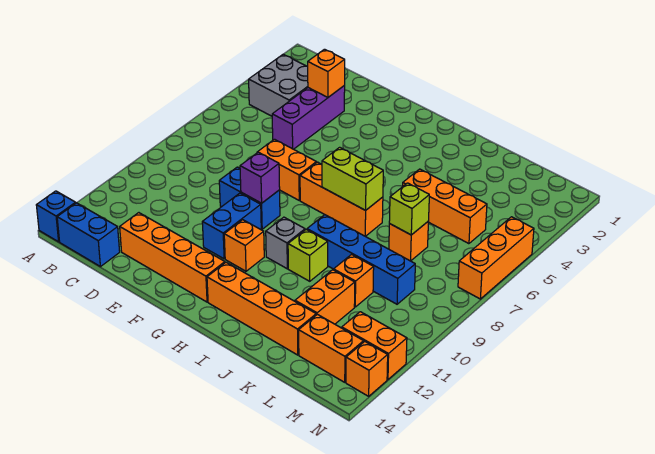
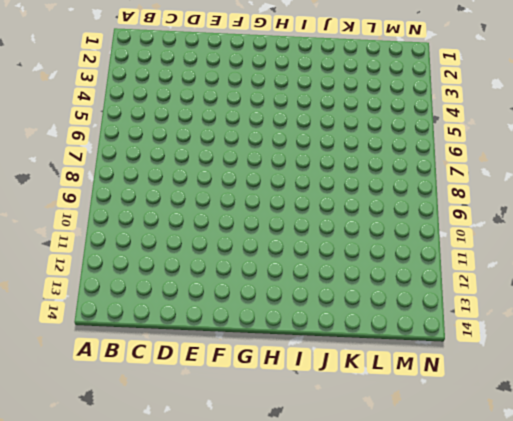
none -> blue brick A14 level 1
none -> grey brick B3:C4 level 1
none -> blue brick B14:C14 level 1

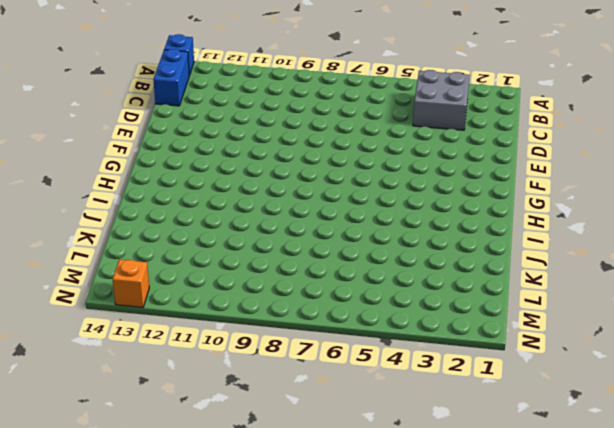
none -> purple brick D3:D5 level 1
none -> orange brick D13:G13 level 1
none -> orange brick E7:F7 level 1

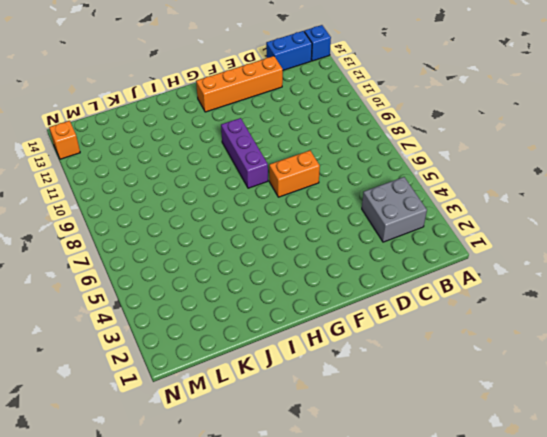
purple brick G8:G10 level 1 -> purple brick D3:D5 level 1
none -> blue brick E9:F9 level 1
none -> blue brick F10:F11 level 1
none -> orange brick G7:I7 level 1

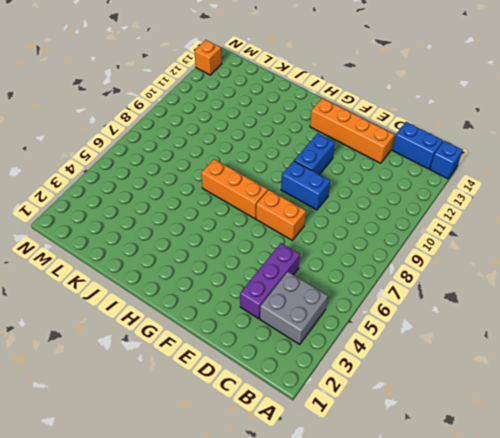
none -> orange brick G11 level 1
none -> grey brick H10 level 1
none -> orange brick H13:K13 level 1

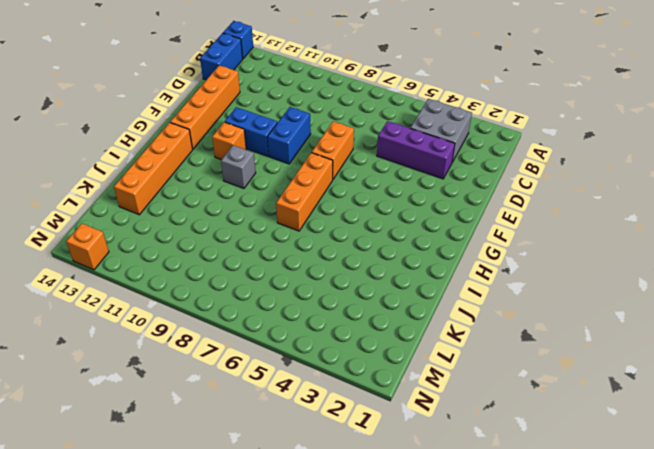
none -> blue brick I9:L9 level 1
none -> lime brick I10 level 1
none -> orange brick J5:L5 level 1

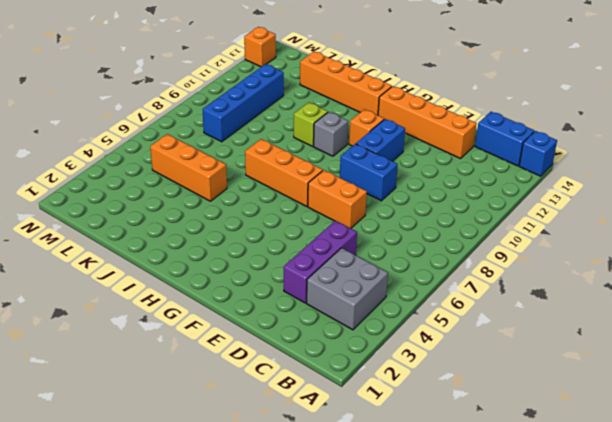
blue brick L8:L11 level 1 -> blue brick I9:L9 level 1
none -> orange brick K7 level 1
none -> orange brick K10 level 1
none -> orange brick K11:K12 level 1

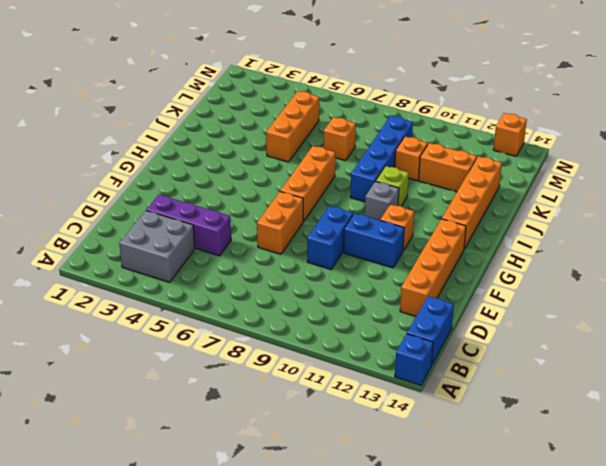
none -> orange brick L13:M13 level 1
none -> orange brick M12:N12 level 1
none -> orange brick N5:N7 level 1

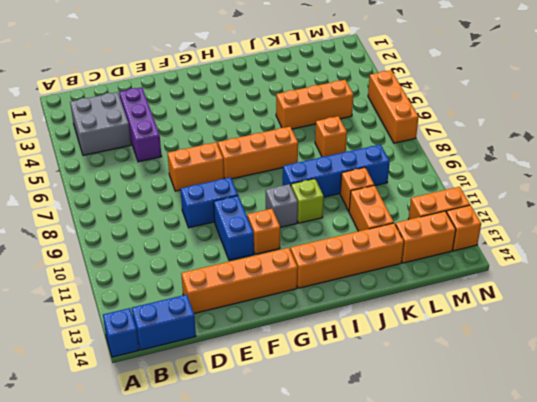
none -> orange brick D3 level 2
none -> purple brick F9 level 2
none -> lime brick H7:I7 level 2

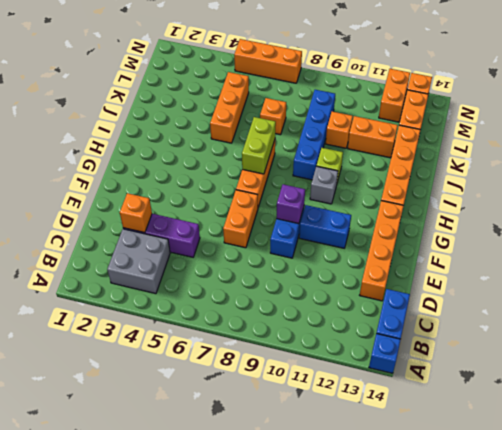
none -> orange brick G11 level 1
none -> lime brick K7 level 2

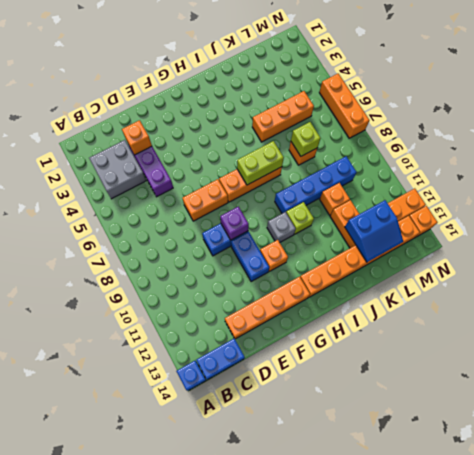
blue slope K12:L13 level 2 top 12 -> none

